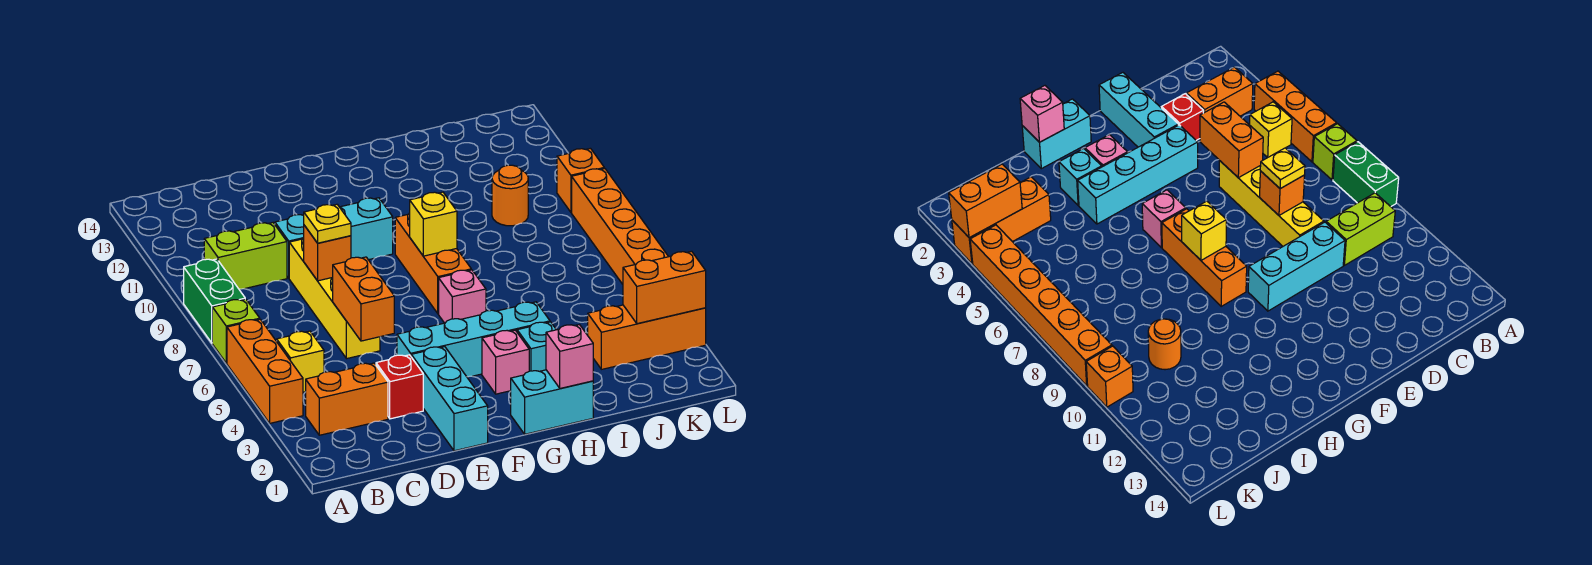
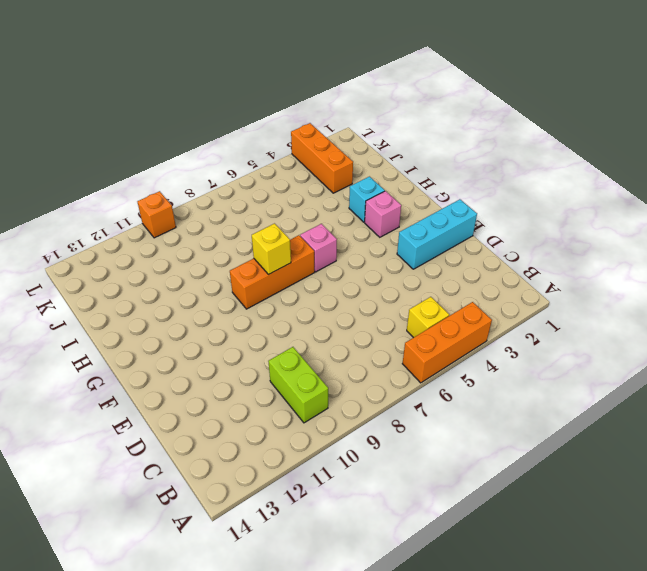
none -> lime brick A7 level 1
none -> green brick A8:A9 level 1
none -> orange brick B3:C3 level 1

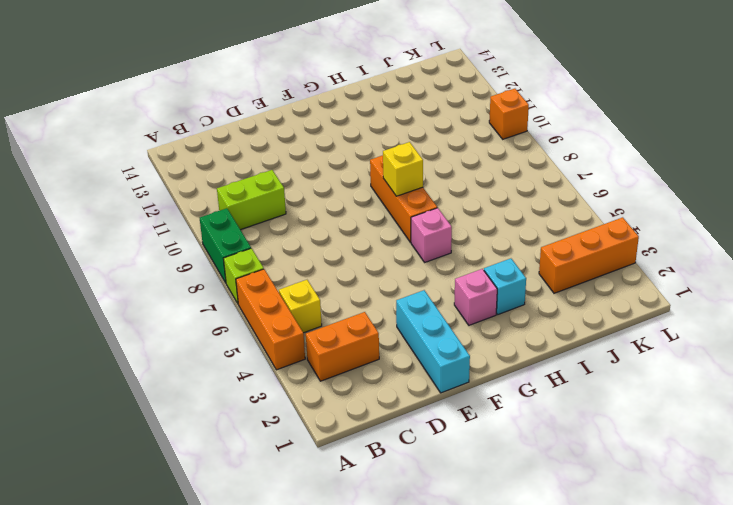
none -> red brick D3 level 1
none -> yellow brick D6:D9 level 1
none -> cyan brick D10:F10 level 1

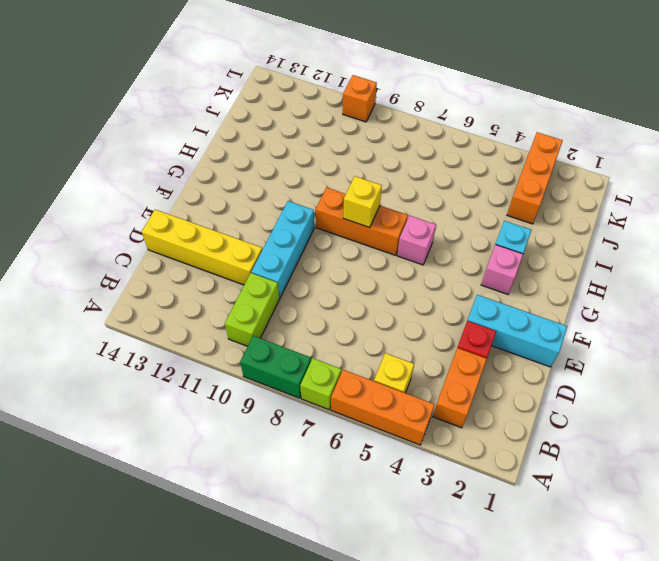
yellow brick D11:D14 level 1 -> yellow brick D6:D9 level 1
none -> cyan brick E4:H4 level 1
none -> cyan brick G1:H1 level 1
none -> orange round brick J10 level 1

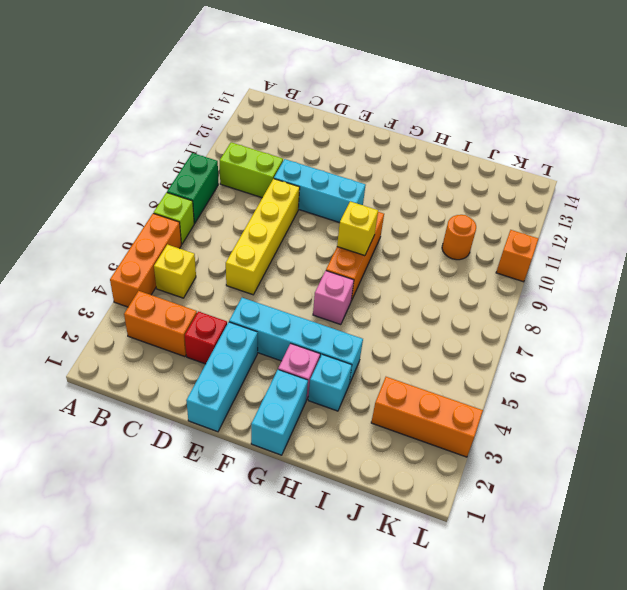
cyan brick G1:G2 level 1 -> cyan brick G1:H1 level 1
none -> orange brick L4:L9 level 1
none -> orange brick D5:D6 level 2
none -> orange brick D8 level 2

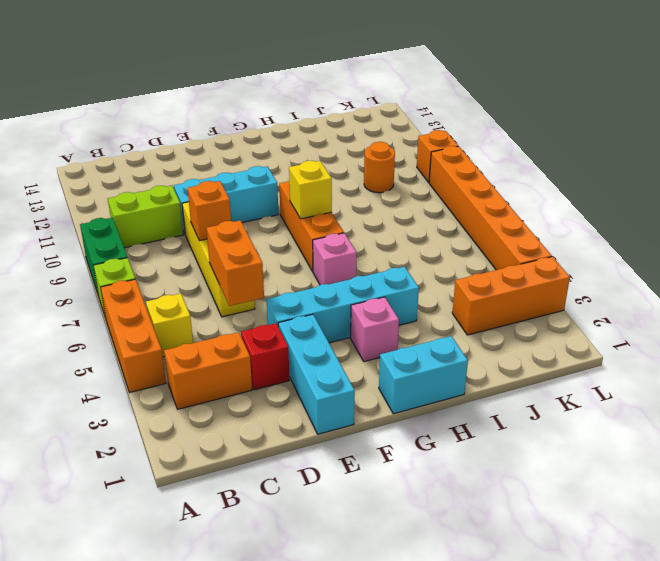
none -> cyan brick H3 level 1
none -> pink brick H1 level 2
none -> orange brick K3:L3 level 2

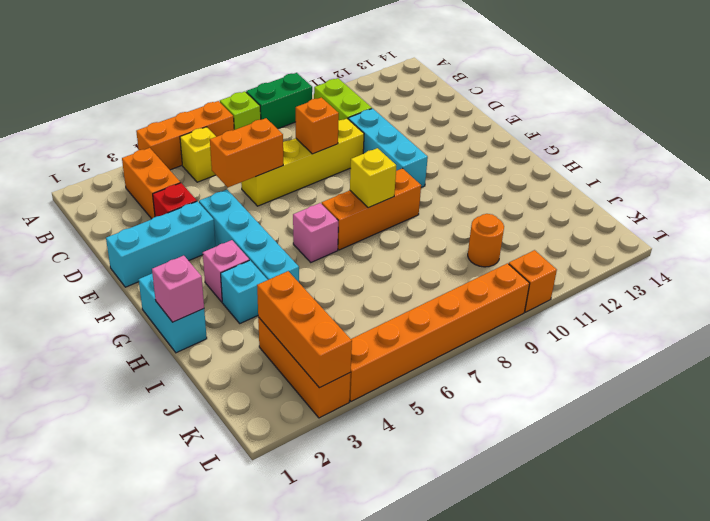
orange brick J3:L3 level 2 -> orange brick K3:L3 level 2
none -> yellow plate D8 level 3

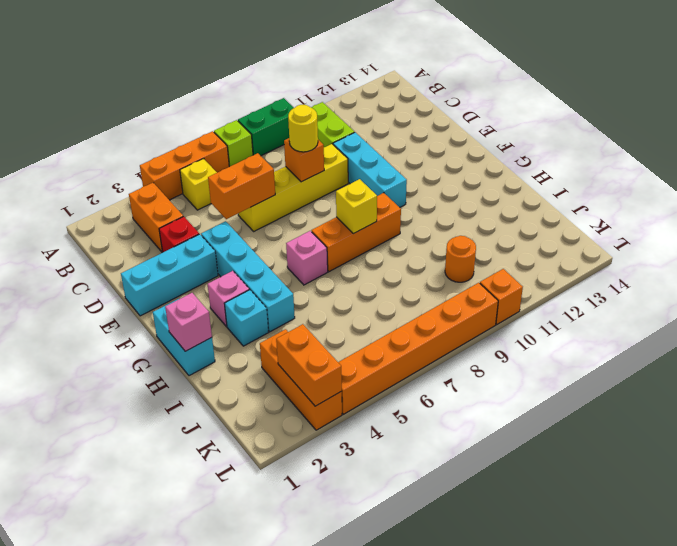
yellow round brick D8 level 3 -> yellow plate D8 level 3

